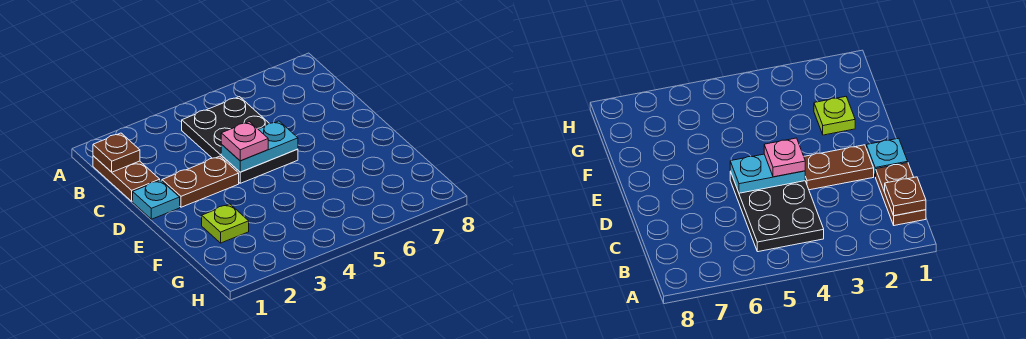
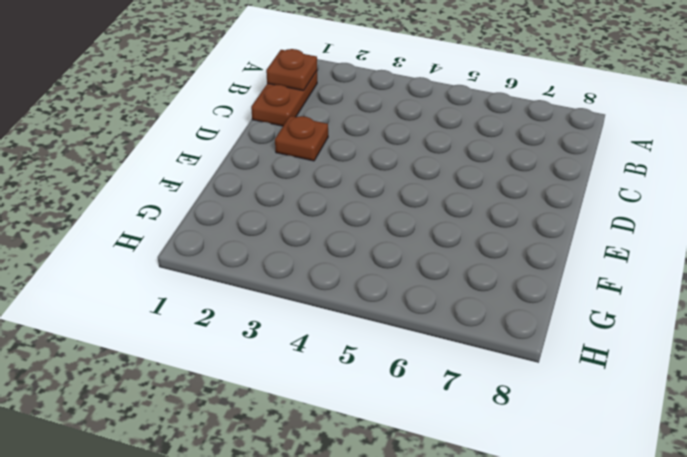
brown plate D2 level 1 -> brown plate D2:D3 level 1
none -> black plate B4:D5 level 1
none -> cyan plate D1 level 1

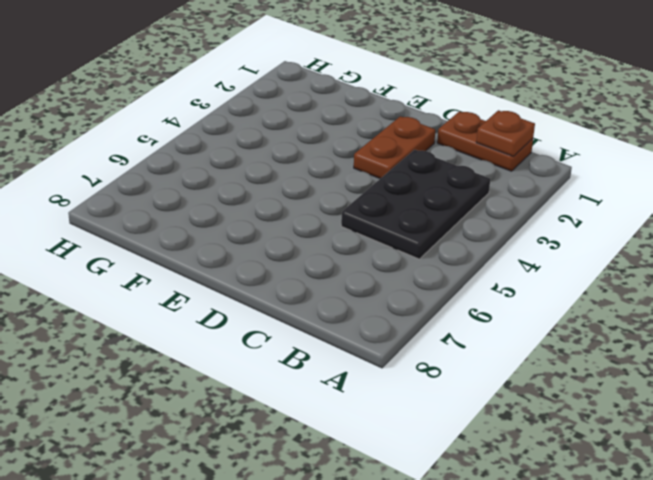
black plate B3:C5 level 1 -> black plate B4:D5 level 1
none -> cyan plate D1 level 1
none -> lime plate F2 level 1

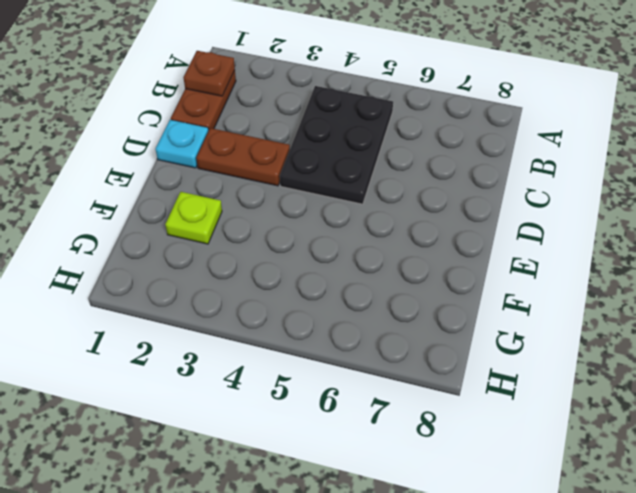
none -> cyan plate D4:D5 level 2
none -> pink plate D4 level 3

